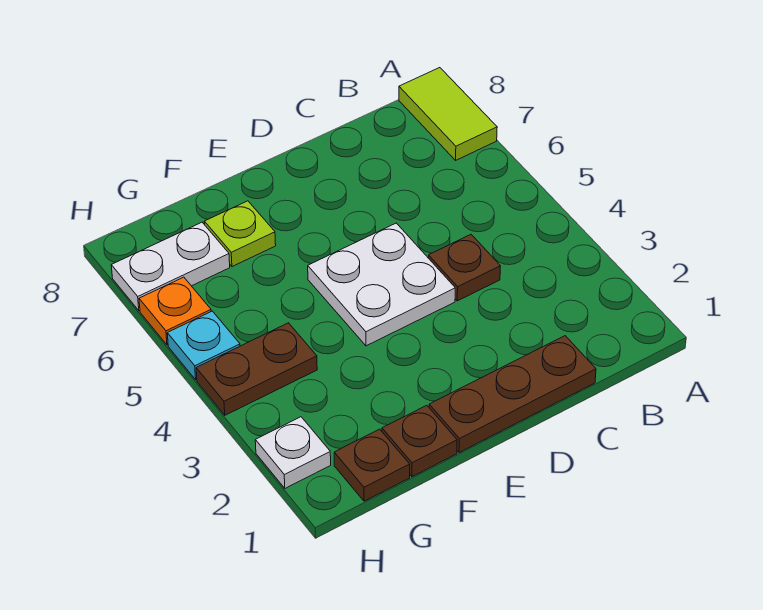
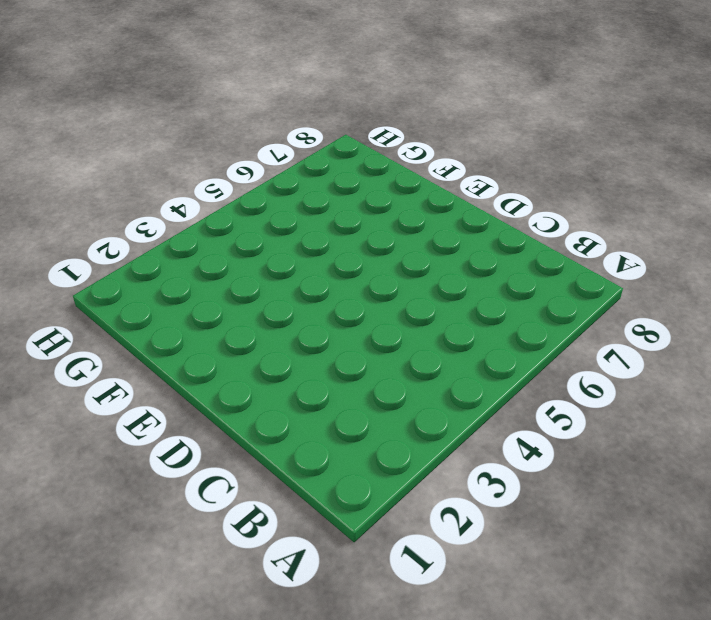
none -> lime tile A7:A8 level 1
none -> brown plate C1:E1 level 1
none -> brown plate C4 level 1

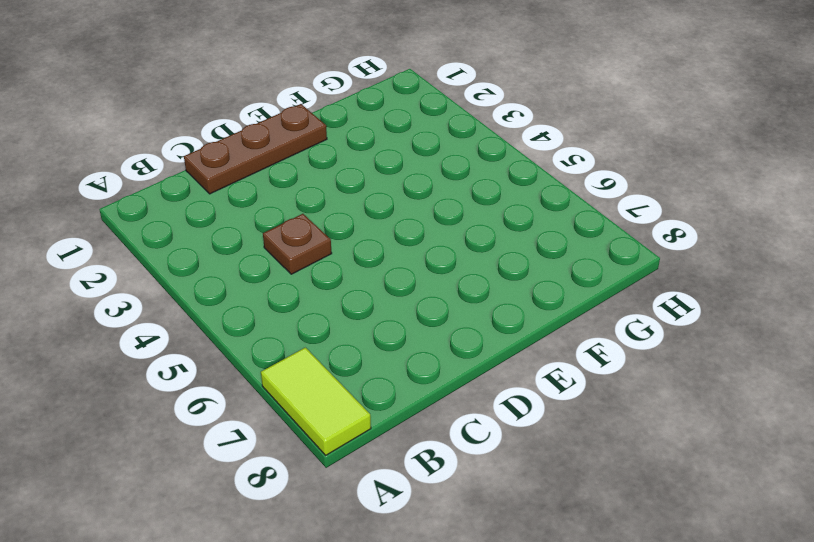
none -> white plate D4:E5 level 1
none -> brown plate F1 level 1
none -> lime plate F7 level 1

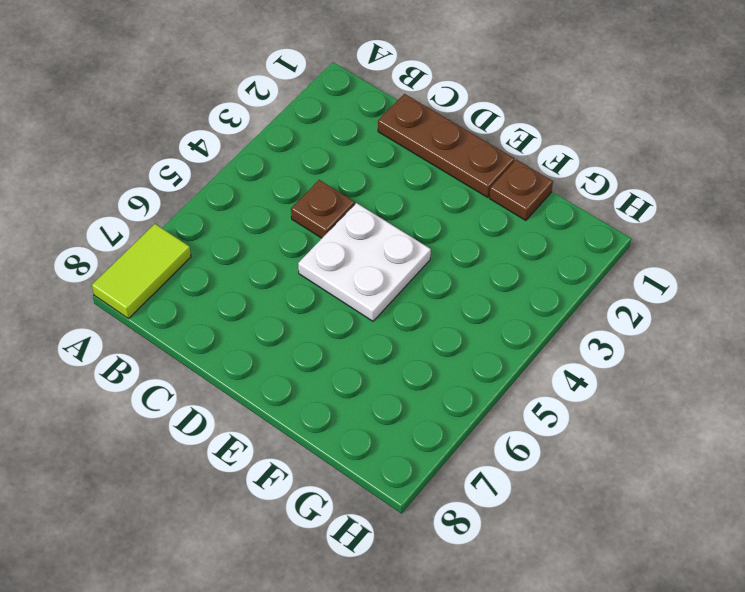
none -> lime plate F7 level 1
none -> brown plate G1 level 1
none -> brown plate G4:H4 level 1

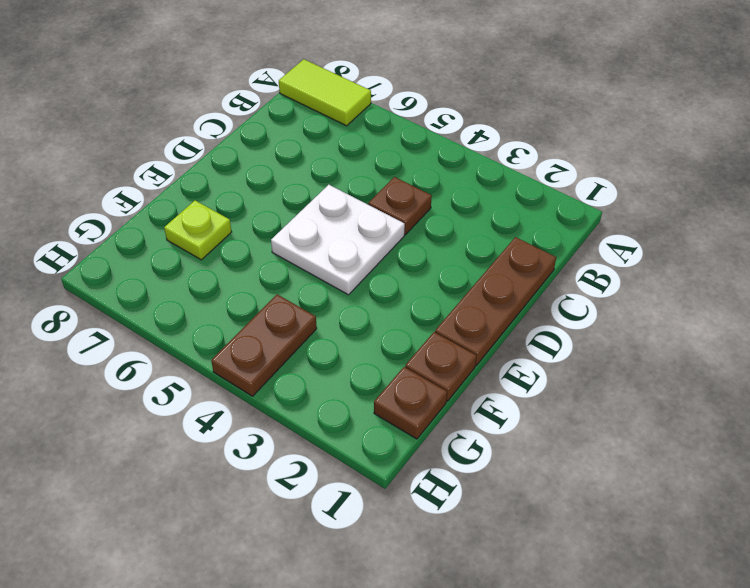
none -> white plate G7:H7 level 1
none -> white plate H2 level 1
none -> cyan plate H5 level 1

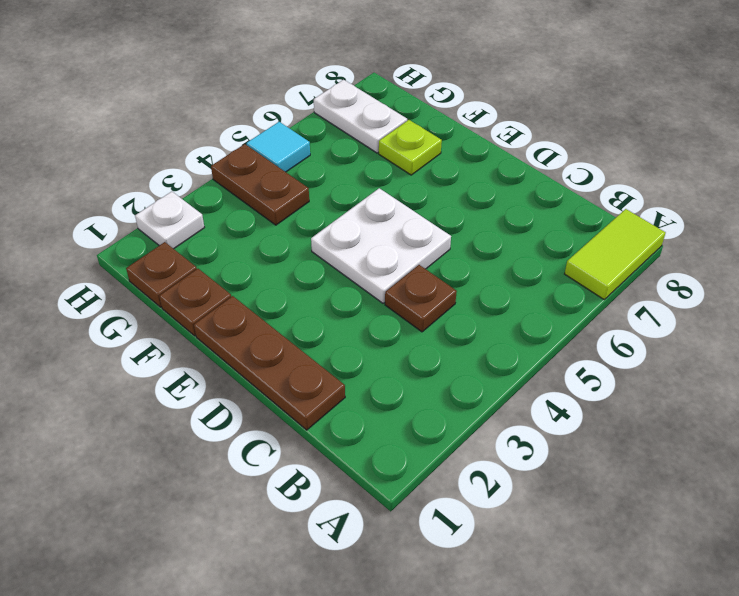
cyan tile H5 level 1 -> cyan plate H5 level 1
none -> orange plate H6 level 1

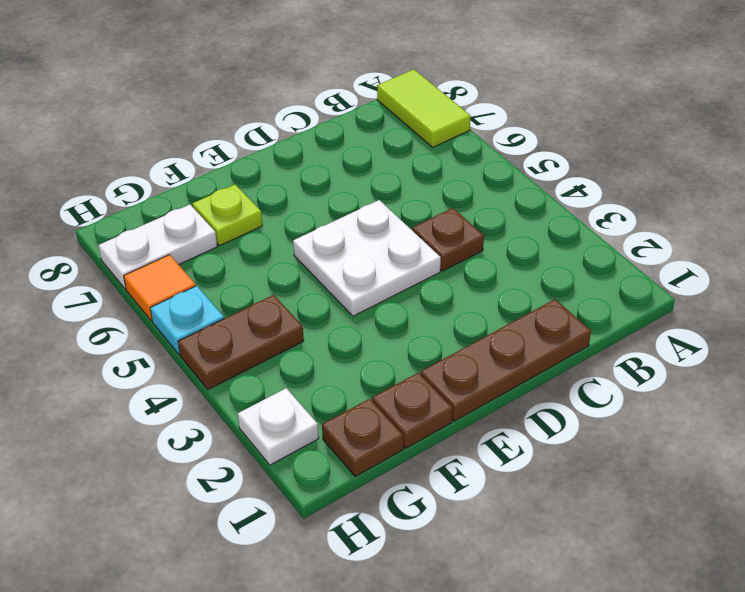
orange tile H6 level 1 -> orange plate H6 level 1

